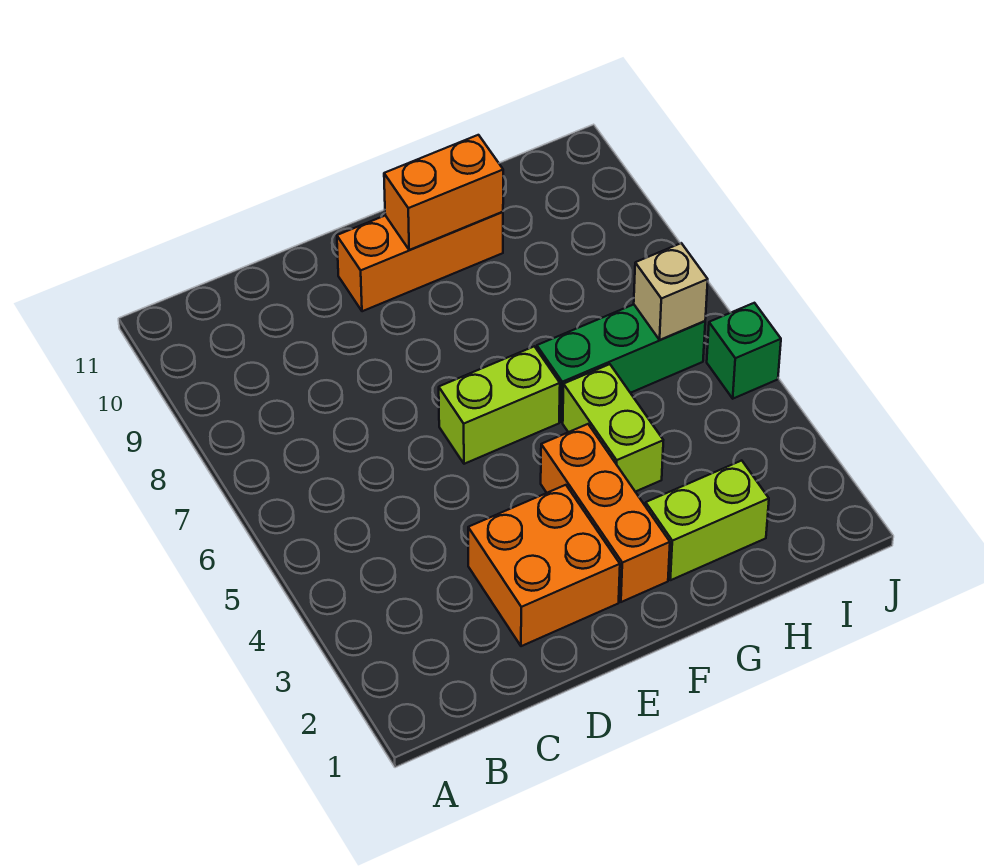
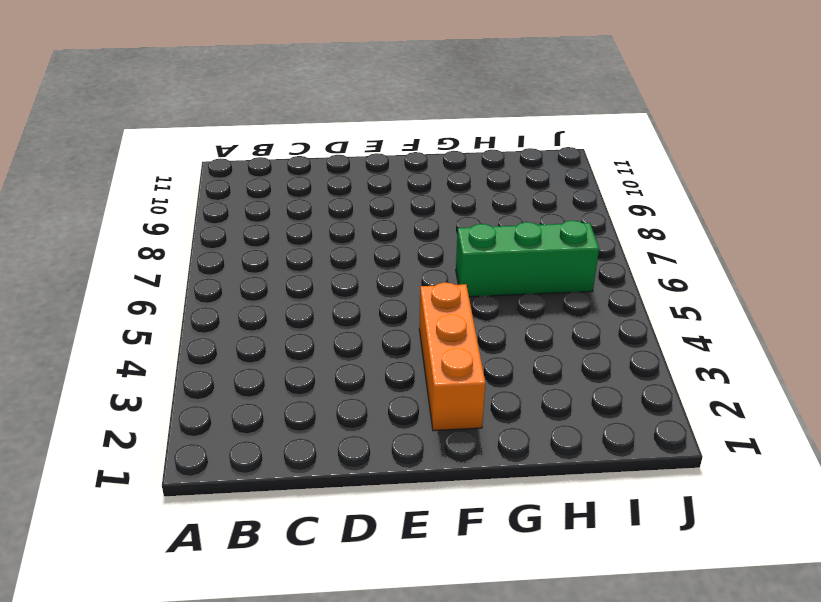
none -> orange brick D2:E3 level 1
none -> lime brick E6:F6 level 1

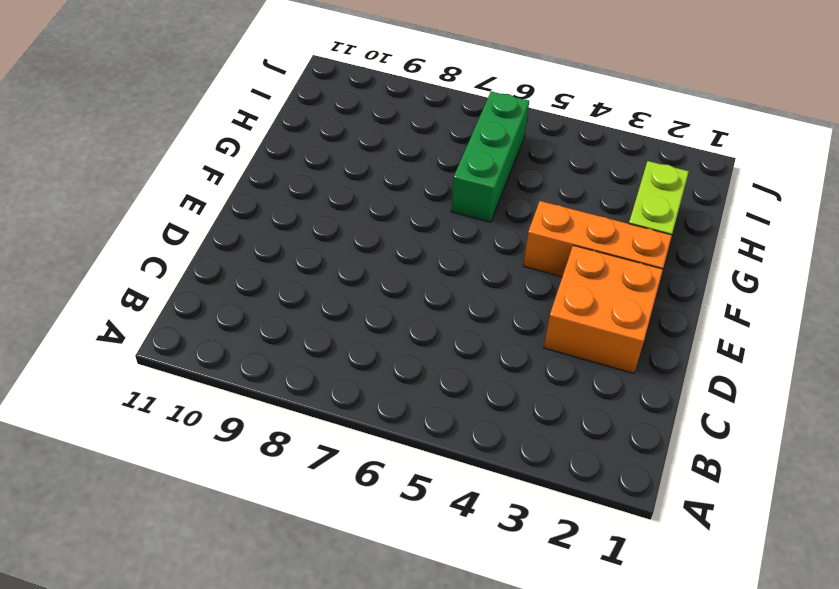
none -> lime brick E6:F6 level 1
none -> orange brick E10:G10 level 1

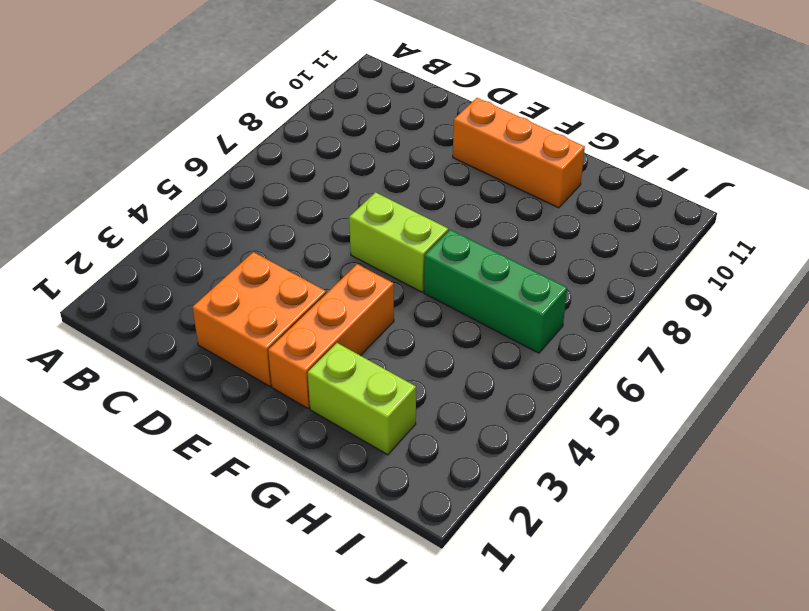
none -> lime brick G4:G5 level 1
none -> green brick J5 level 1

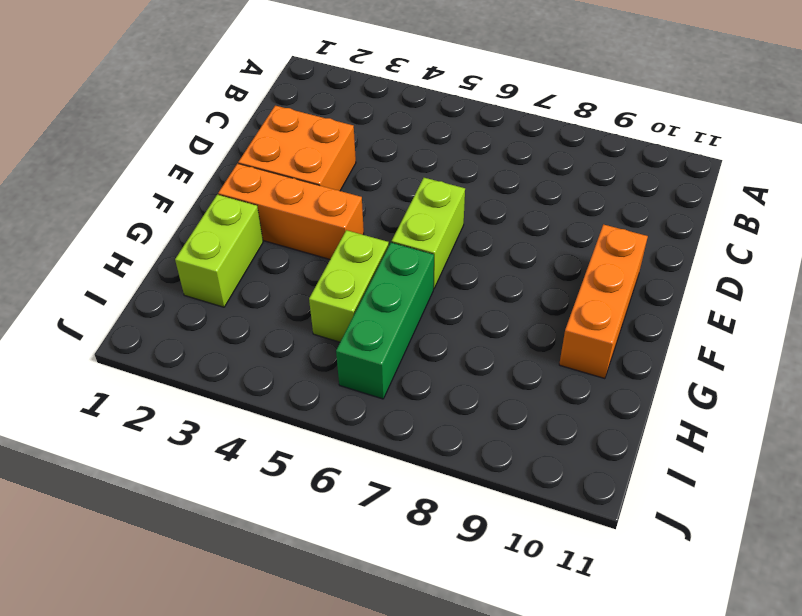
lime brick G5:H5 level 1 -> lime brick G4:G5 level 1
none -> green brick J5 level 1
none -> orange brick F10:G10 level 2

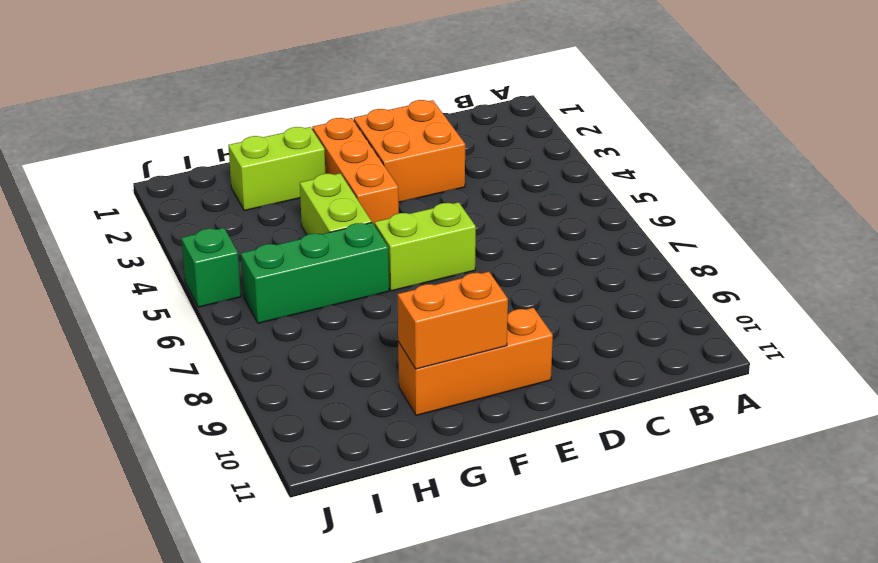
none -> tan brick I6 level 2

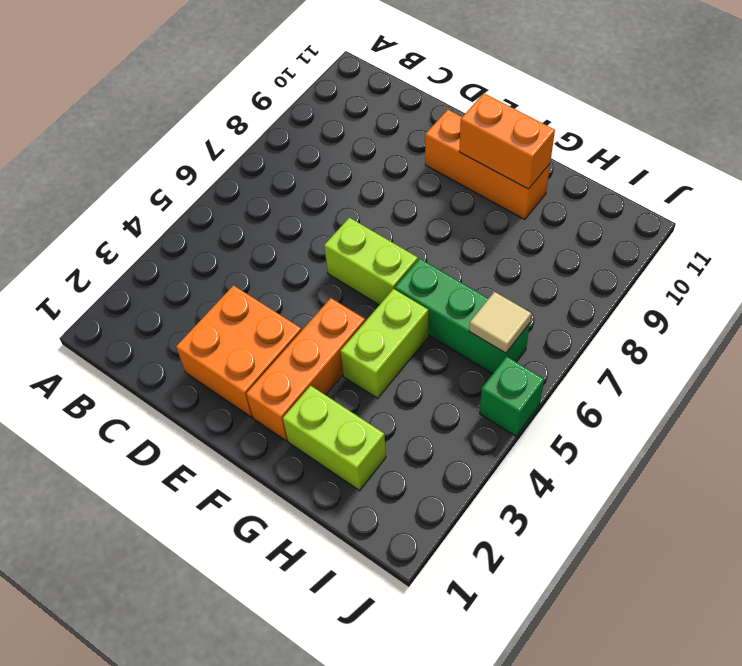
tan tile I6 level 2 -> tan brick I6 level 2

